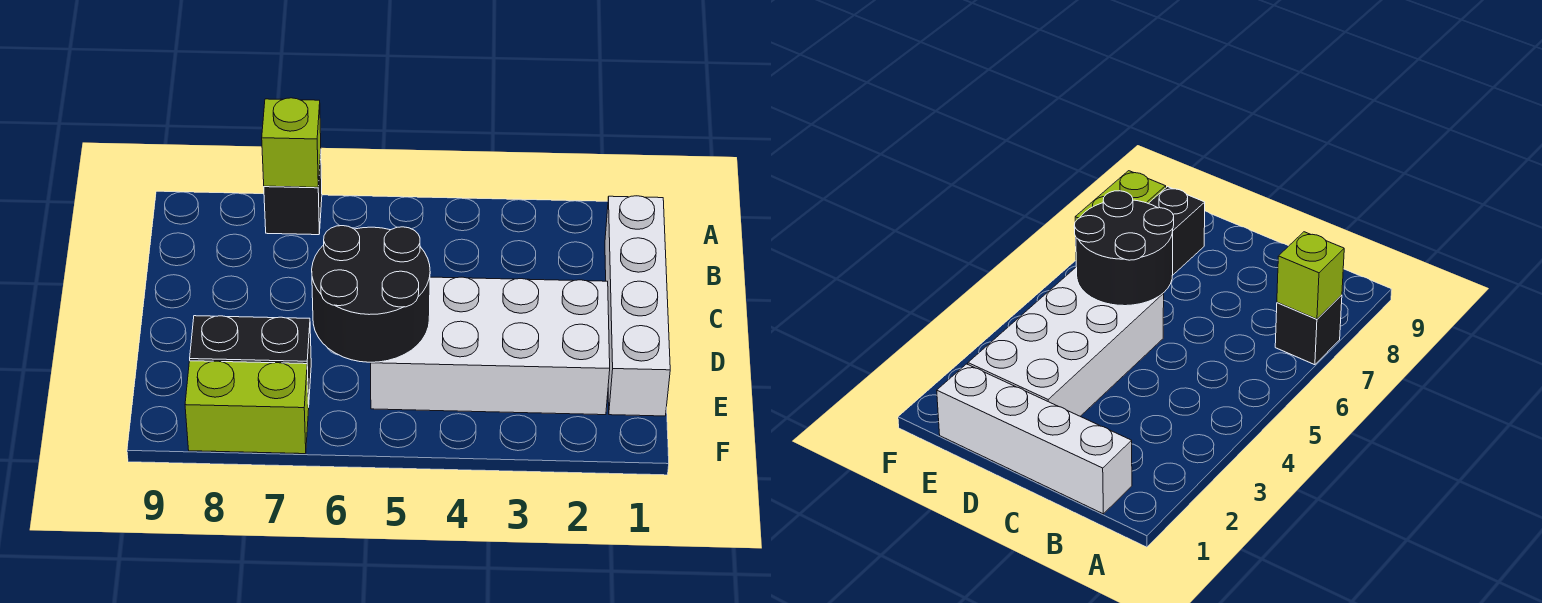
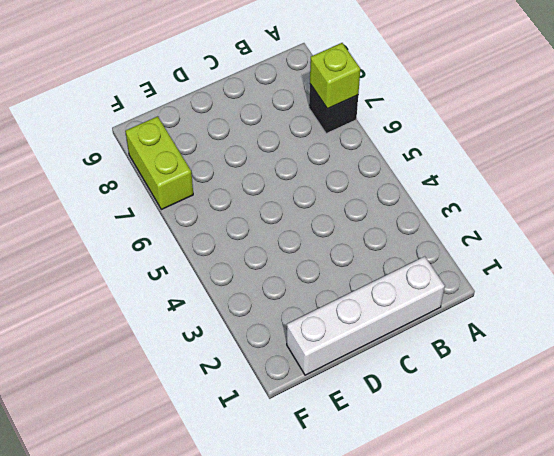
none -> white brick D2:E5 level 1
none -> black brick E7:E8 level 1

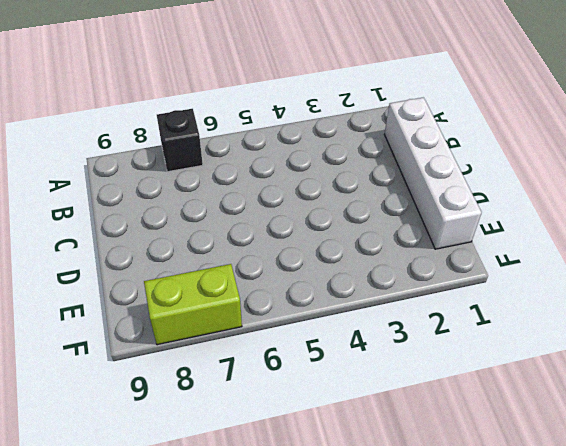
none -> white brick D2:E5 level 1
none -> black brick E7:E8 level 1

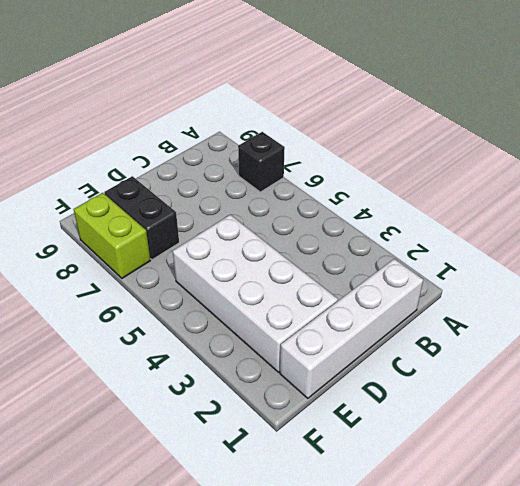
none -> lime brick A7 level 2
none -> black round brick D5:E6 level 2

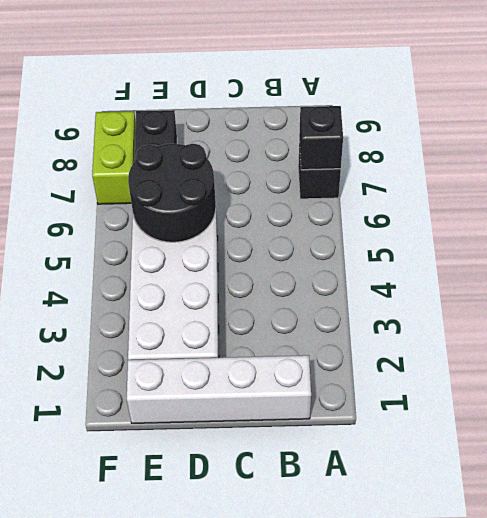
black brick A7 level 2 -> lime brick A7 level 2

